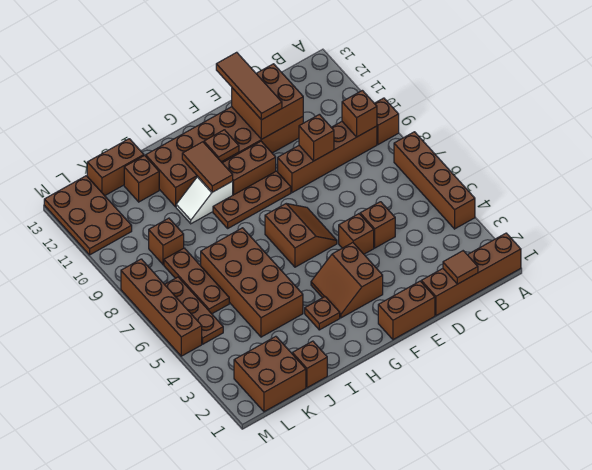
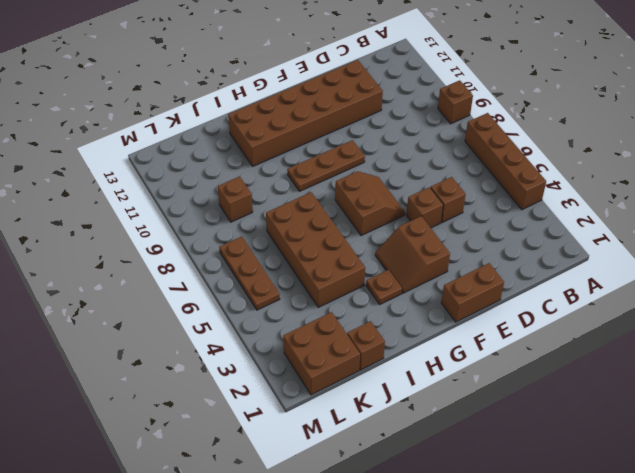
none -> brown brick A1:D1 level 1
none -> brown brick B9:E9 level 1
none -> brown brick F10:G10 level 1
none -> white slope H10:I10 level 1 top H

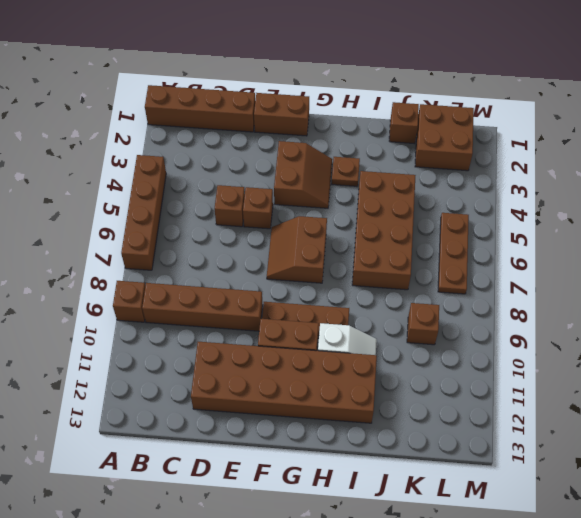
none -> brown brick J12 level 1
none -> brown brick J13:K13 level 1
none -> brown plate K6:K8 level 1
none -> brown plate L11:M13 level 1

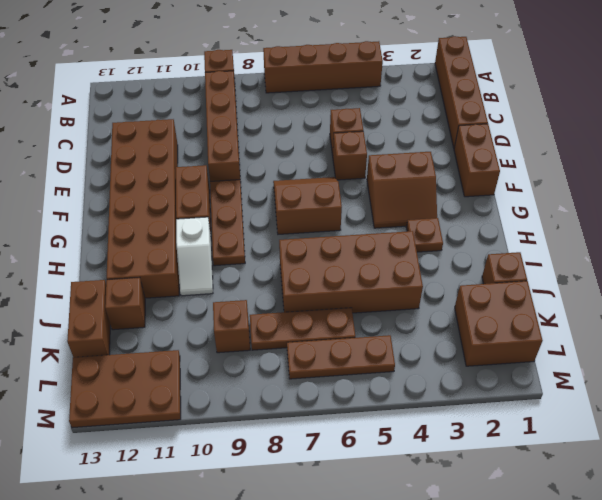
none -> brown brick M5:M8 level 1
none -> brown brick B9 level 2
none -> brown tile C1 level 2
none -> brown brick D9 level 2

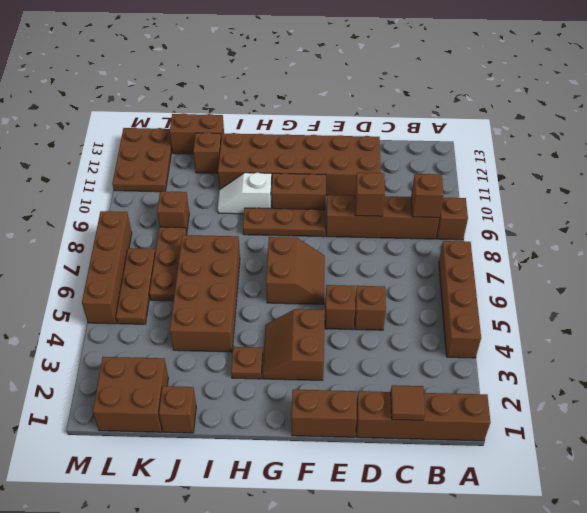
none -> brown brick D11:E12 level 2
none -> brown plate G11 level 2
none -> brown tile H10:H11 level 2
none -> brown tile E11:E13 level 3

